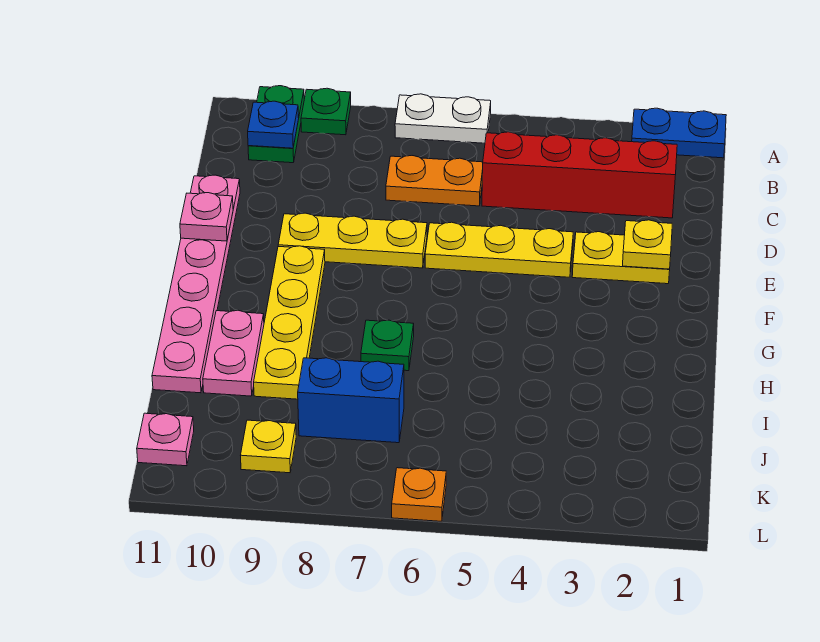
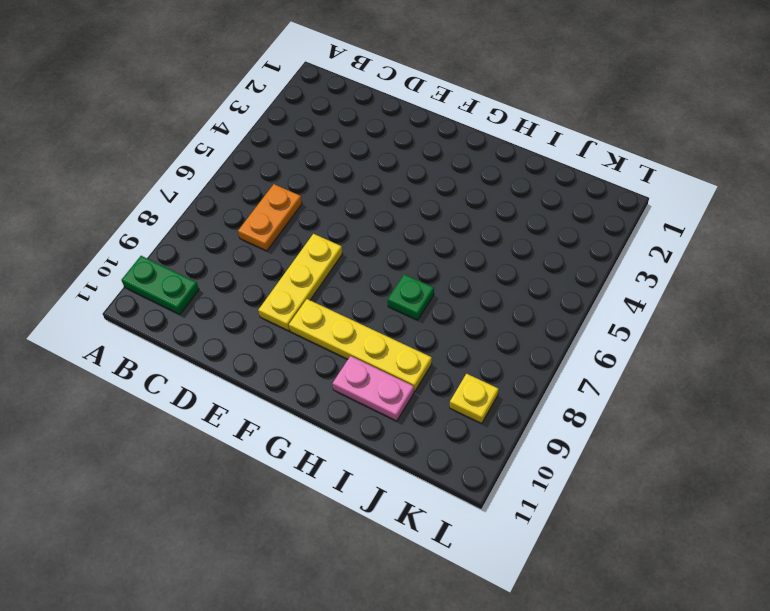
none -> blue plate A1:A2 level 1
none -> white plate A6:A7 level 1
none -> green plate A9 level 1

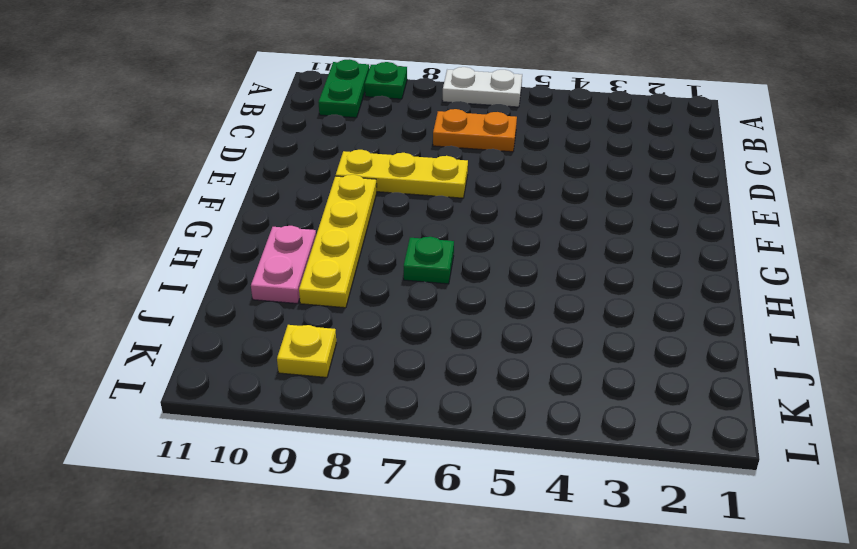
none -> blue plate A1:A2 level 1
none -> red brick C2:C5 level 1
none -> pink plate D11:I11 level 1

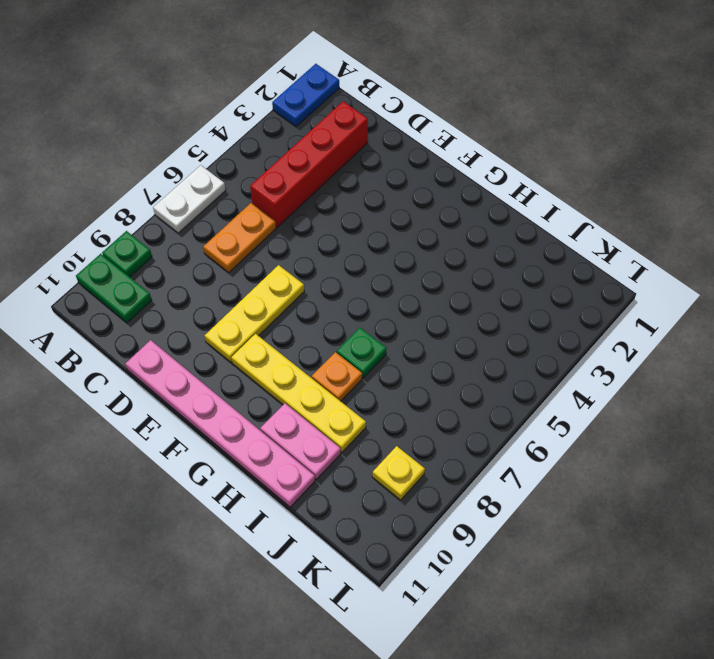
orange plate H8 level 1 -> orange plate L6 level 1
none -> yellow plate E2:E3 level 1
none -> yellow plate E4:E6 level 1
none -> blue brick J7:J8 level 1

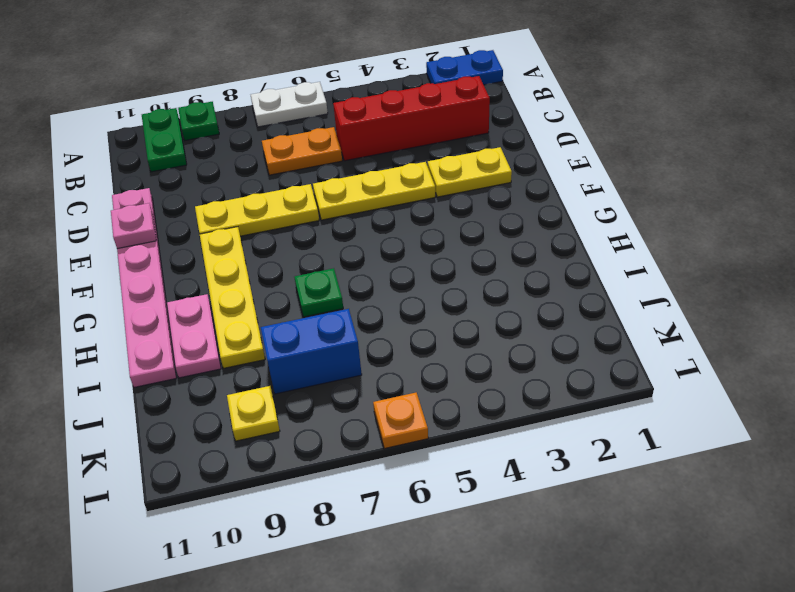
none -> pink plate K11 level 1
none -> blue plate B10 level 2
none -> yellow plate E2 level 2

